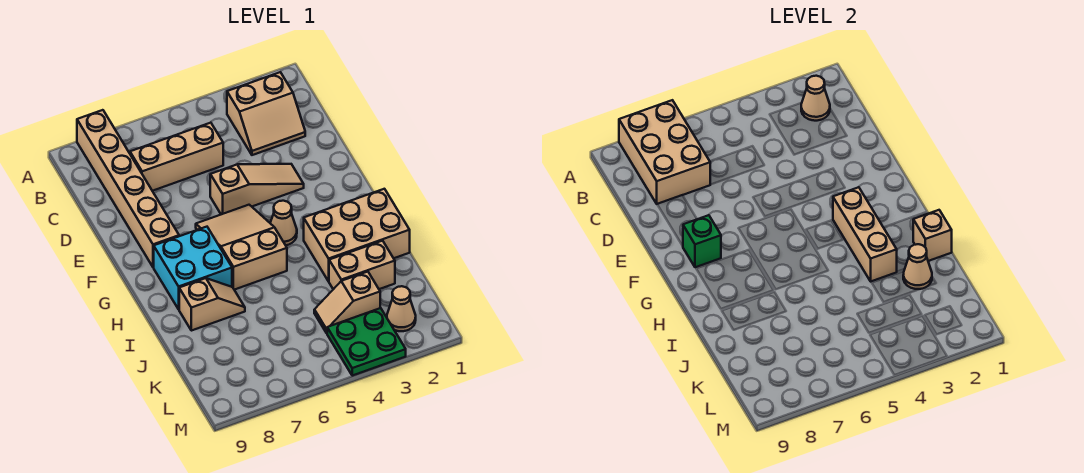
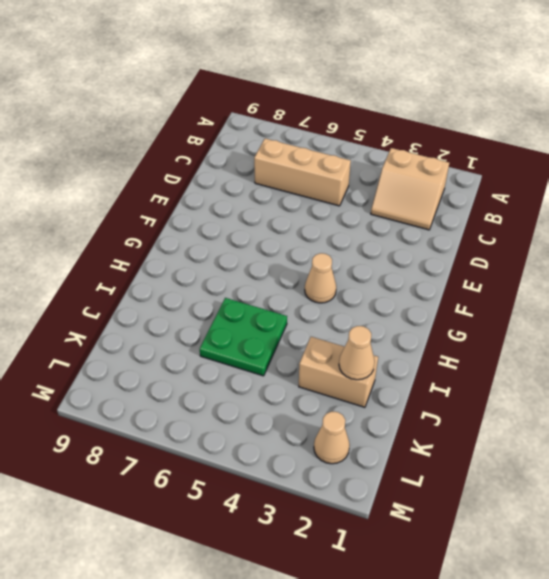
green plate I5:J6 level 1 -> green plate L3:M4 level 1
none -> tan brick A8:F8 level 1
none -> tan slope E3:E5 level 1 top 5
none -> tan slope F5:H6 level 1 top H

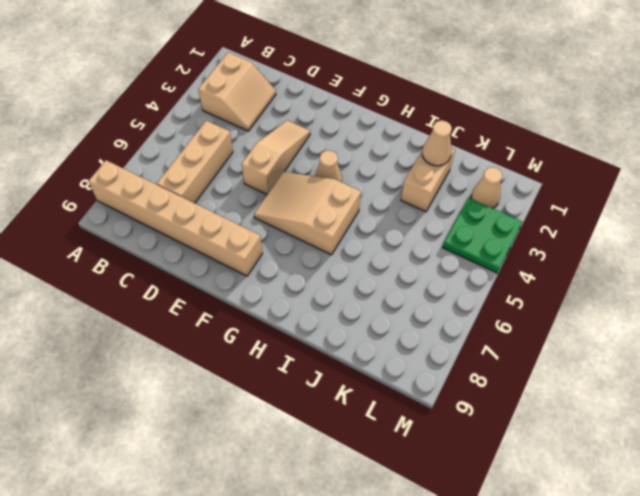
none -> cyan brick G7:H8 level 1
none -> tan brick H1:I3 level 1
none -> tan slope I7:I8 level 1 top 8

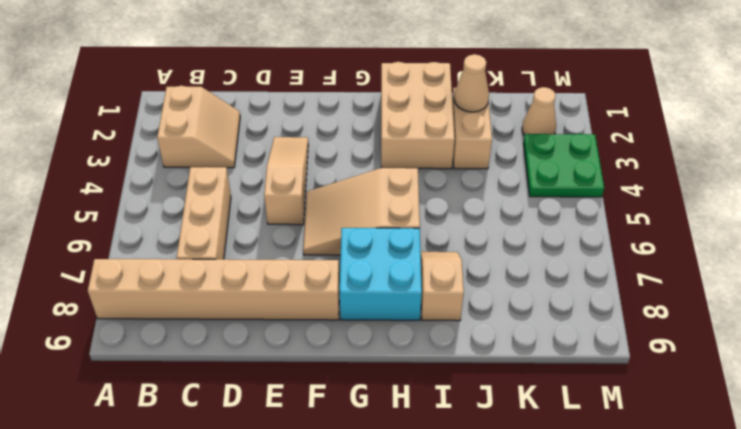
none -> tan cone G4 level 1
none -> tan slope K3:K4 level 1 top 3
none -> tan brick A7:C8 level 2

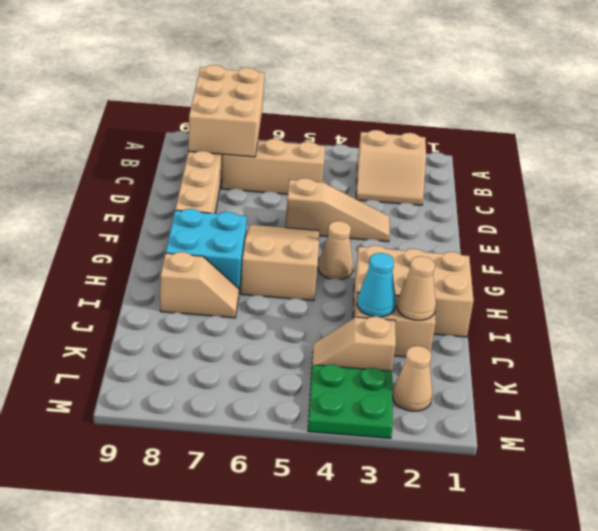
cyan cone J3 level 2 -> none
none -> tan cone B2 level 2
none -> green brick F8 level 2
none -> tan brick G3:I3 level 2

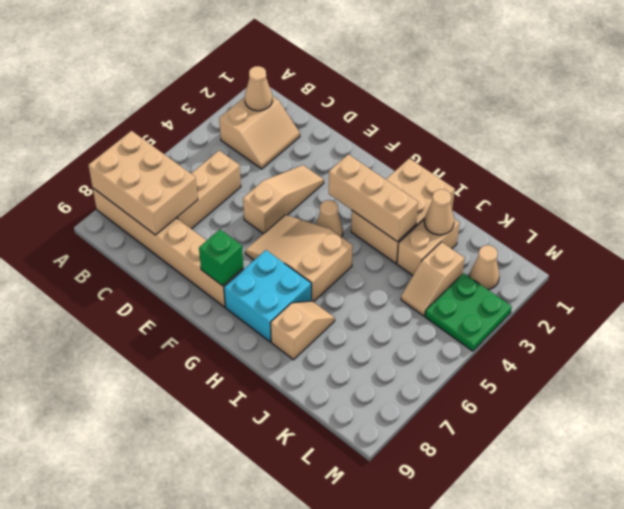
none -> tan brick I1 level 2

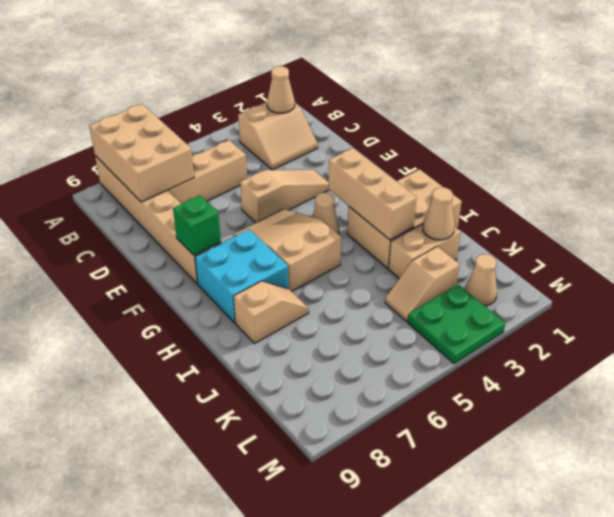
none -> tan brick I1 level 2

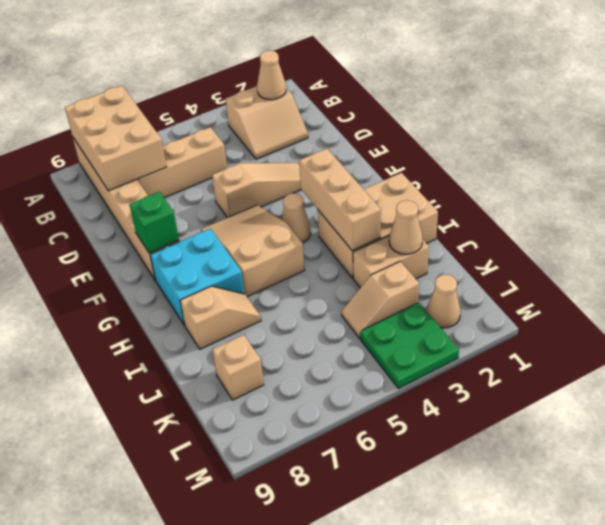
tan brick K8 level 1 -> tan brick I1 level 2

